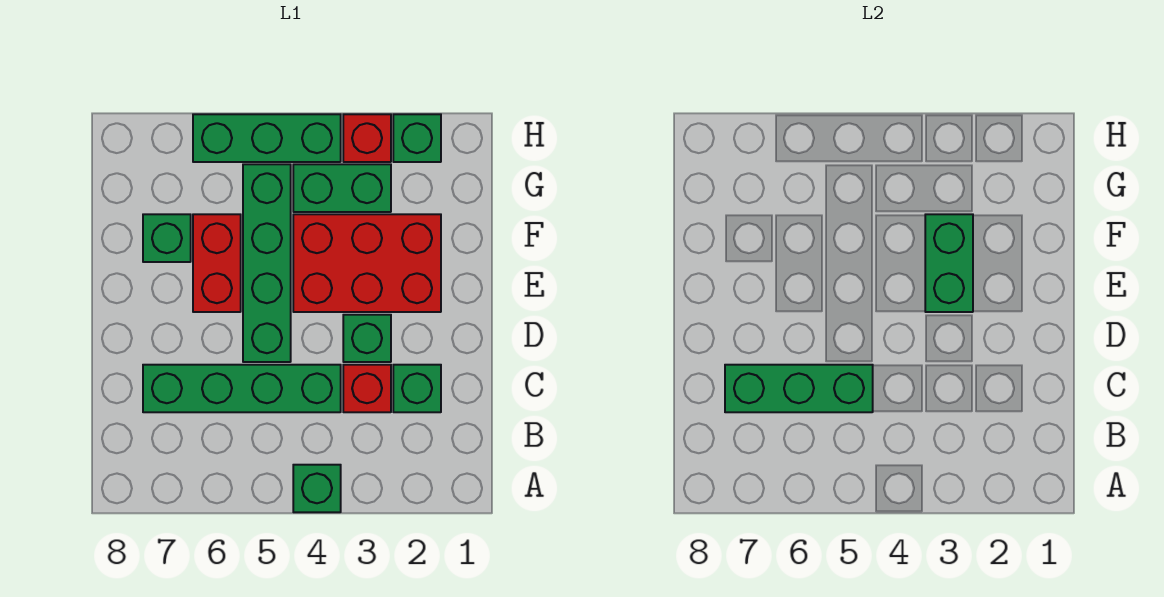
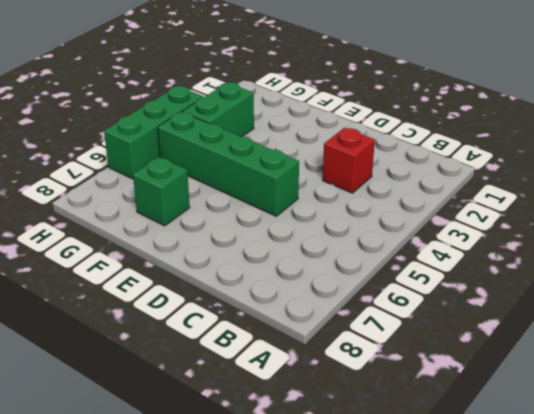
none -> green brick A4 level 1
none -> green brick C2 level 1
none -> green brick C4:C7 level 1

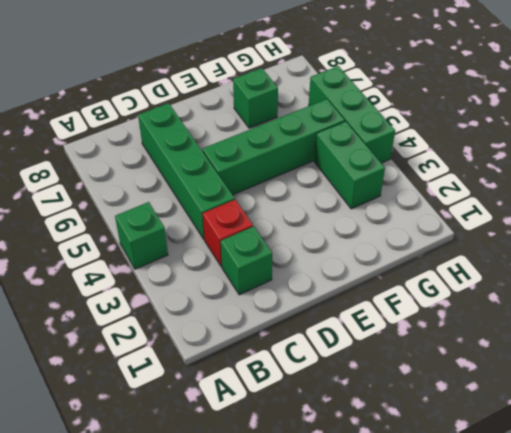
none -> green brick D3 level 1
none -> red brick E2:F4 level 1
none -> red brick E6:F6 level 1

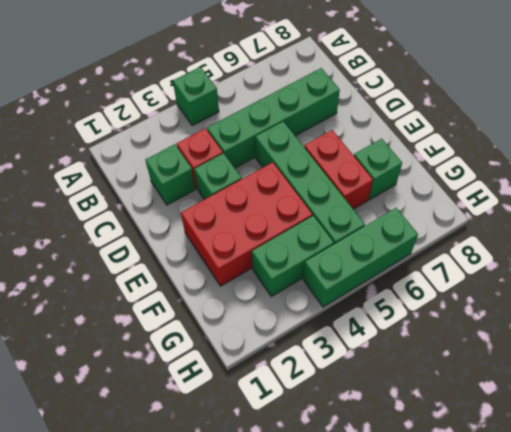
none -> green brick H2 level 1
none -> red brick H3 level 1
none -> green brick C5:C7 level 2

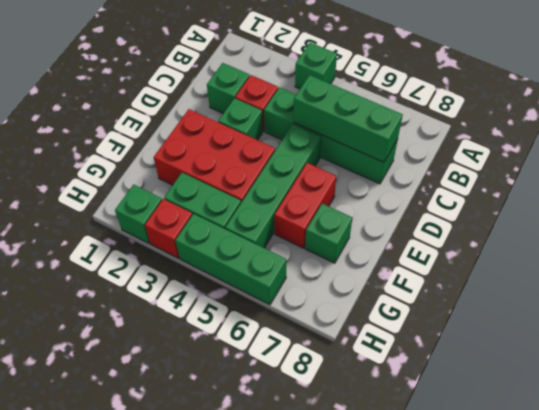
none -> green brick E3:F3 level 2

